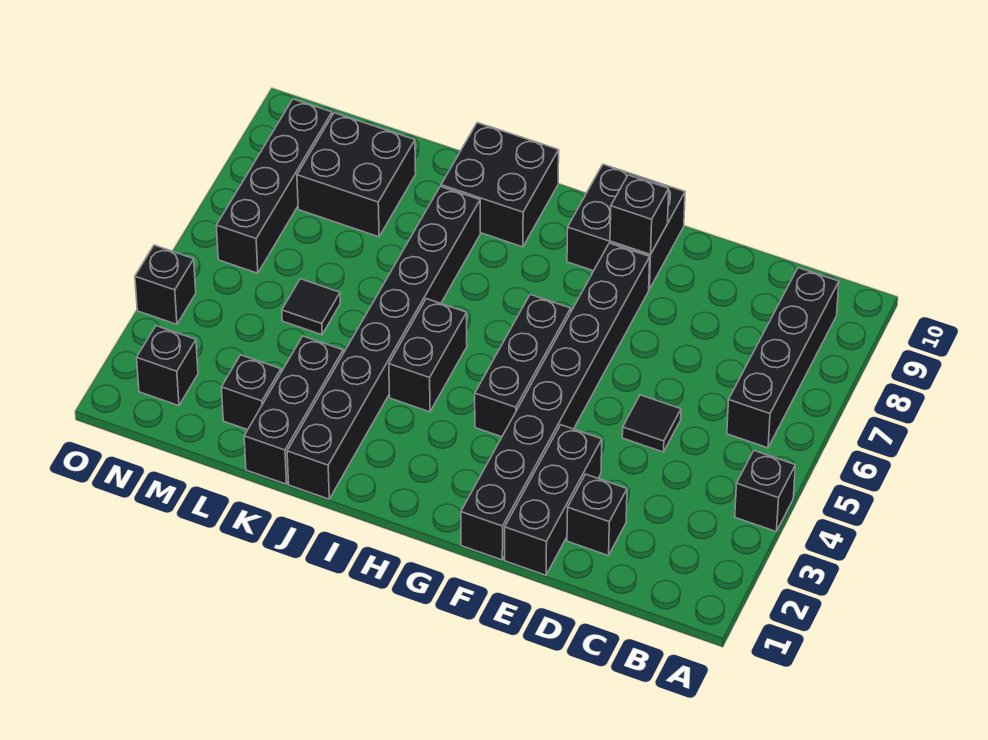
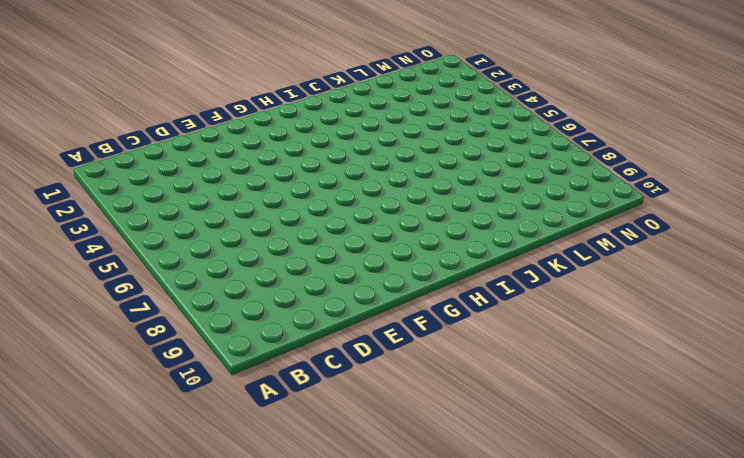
none -> black brick A4 level 1
none -> black brick B6:B9 level 1
none -> black brick D2 level 1

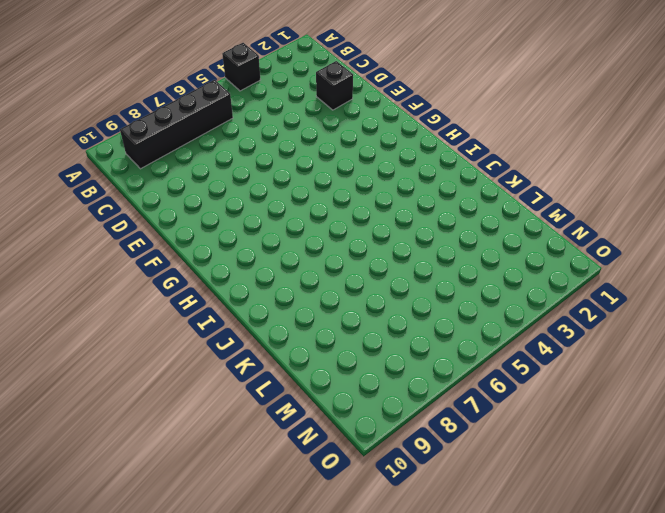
none -> black tile D5 level 1
none -> black brick E1:E3 level 1
none -> black brick F1:F8 level 1

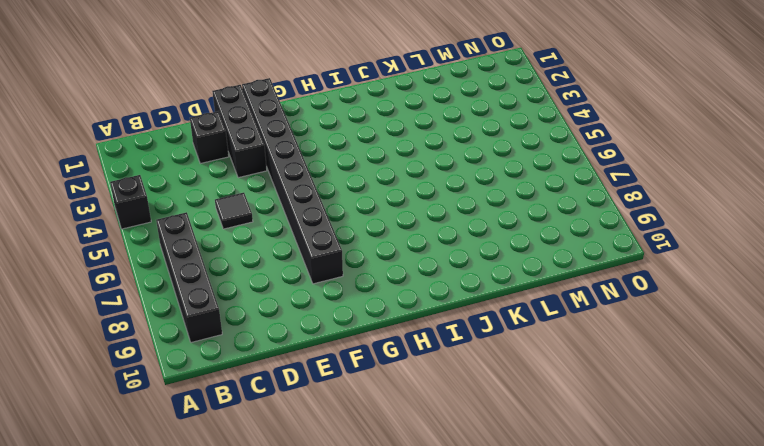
none -> black brick F9:G10 level 1
none -> black brick G4:G6 level 1
none -> black brick I4:I5 level 1

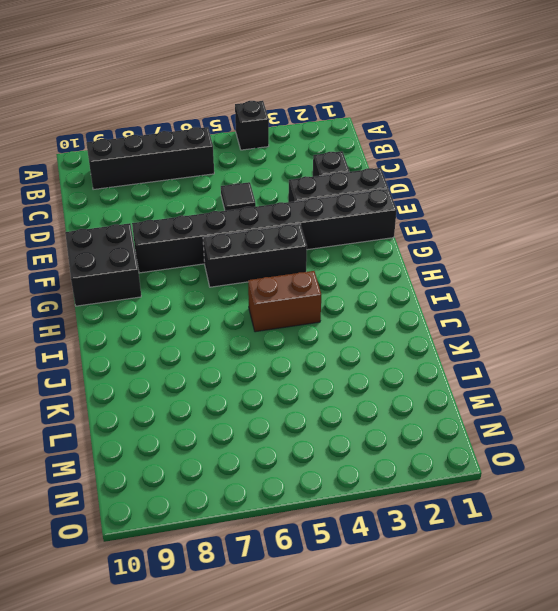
brown brick I4:I5 level 1 -> black brick I4:I5 level 1
none -> black brick I9:J10 level 1
none -> black brick J1:J8 level 1
none -> black brick K1:K3 level 1

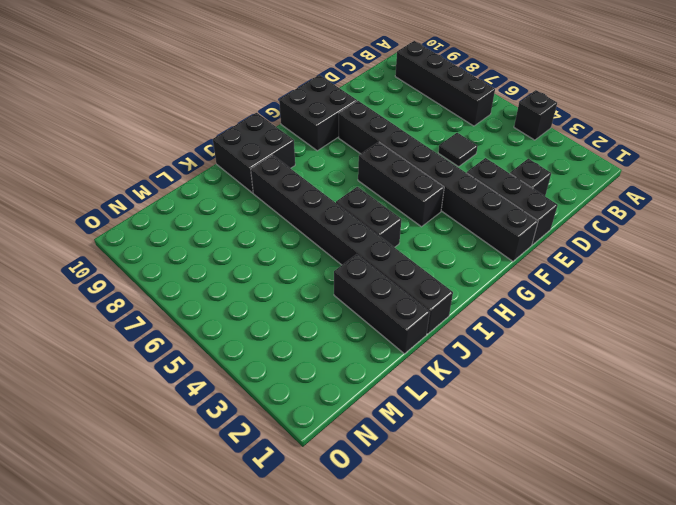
none -> black brick L2 level 1
none -> black tile L5 level 1
none -> black brick L8:M9 level 1

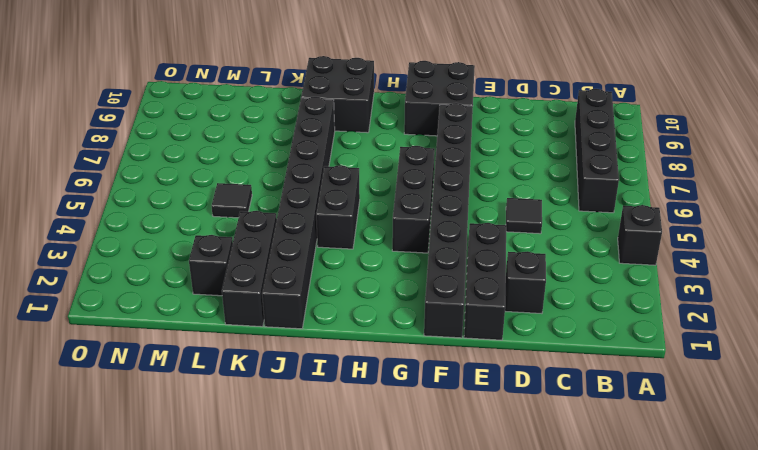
none -> black brick L8:M9 level 1
none -> black brick N2 level 1
none -> black brick N6:N9 level 1

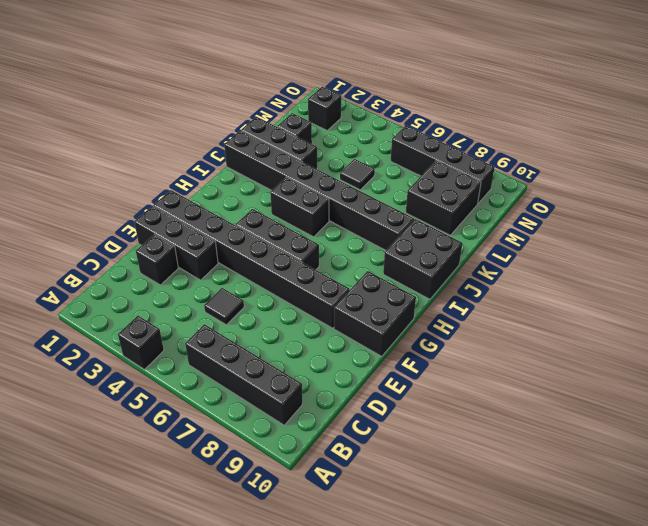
none -> black brick O4 level 1
none -> black brick F9 level 2

